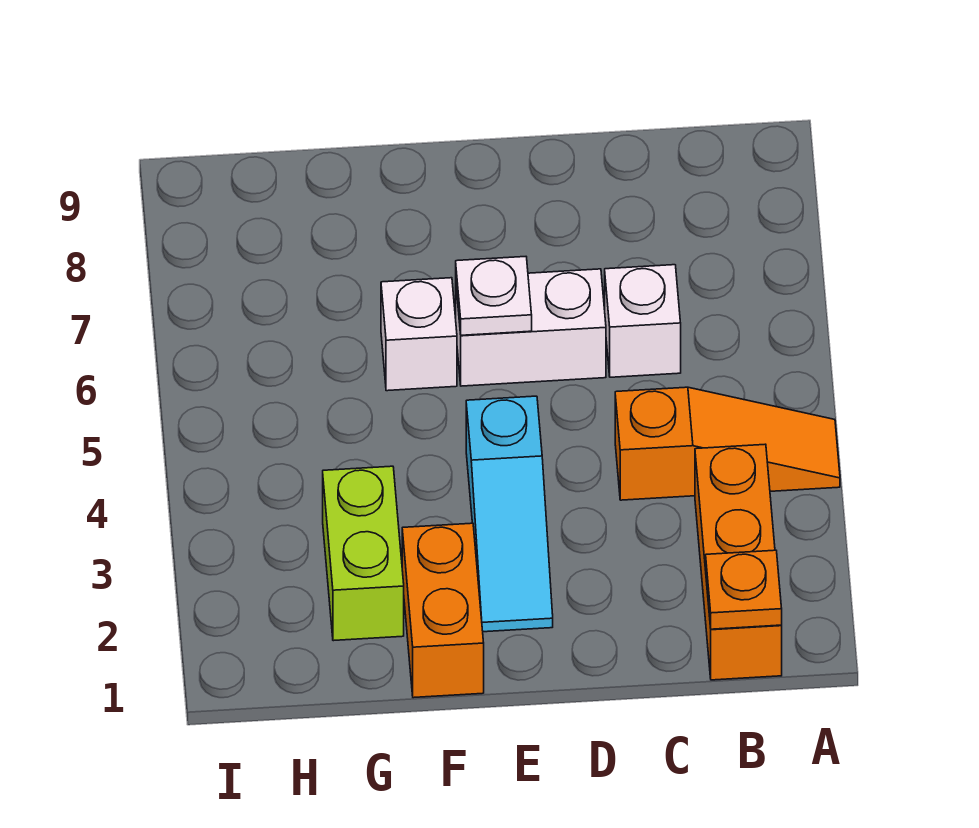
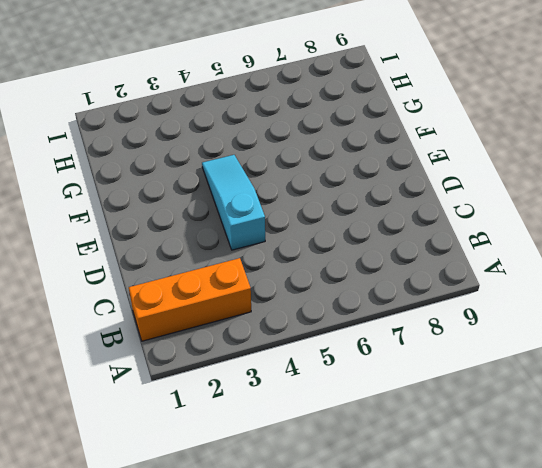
cyan slope D4:F4 level 1 top D -> cyan slope E2:E4 level 1 top 4
none -> orange slope A4:C4 level 1 top C
none -> white brick C6 level 1

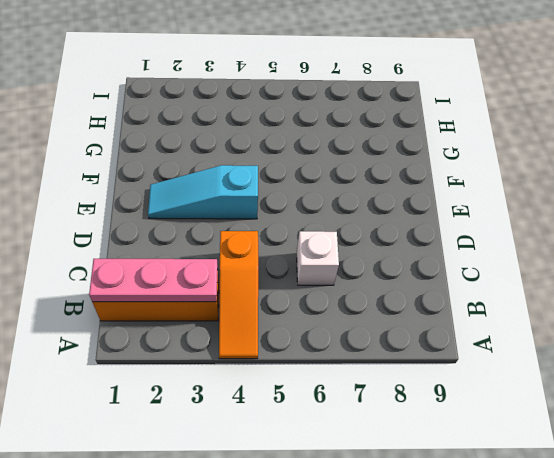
pink plate B1:B3 level 2 -> orange plate B1 level 2
none -> white brick D6:E6 level 1
none -> orange brick F1:F2 level 1

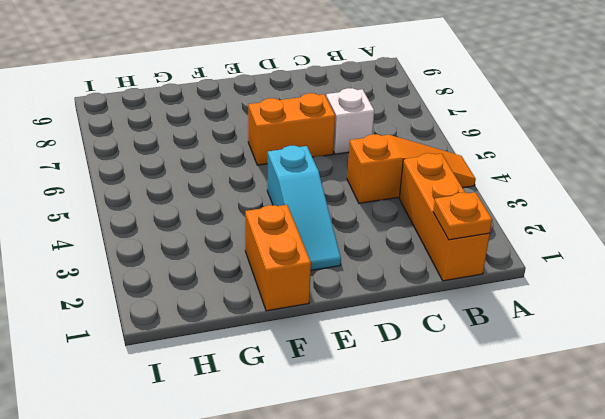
orange brick D6:E6 level 1 -> white brick D6:E6 level 1
none -> white brick F6 level 1
none -> lime brick G2:G3 level 1

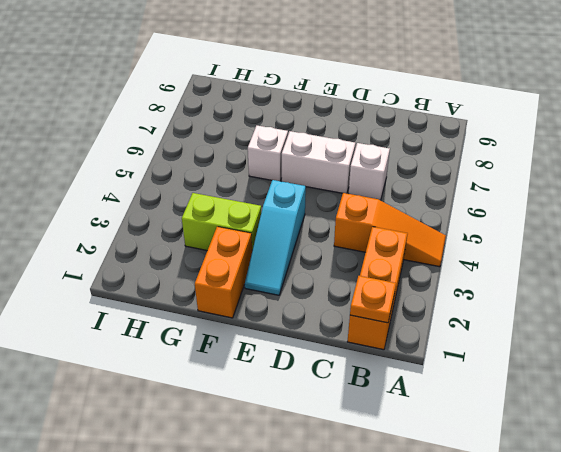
lime brick F3:G3 level 1 -> lime brick G2:G3 level 1
none -> white plate E6 level 2

